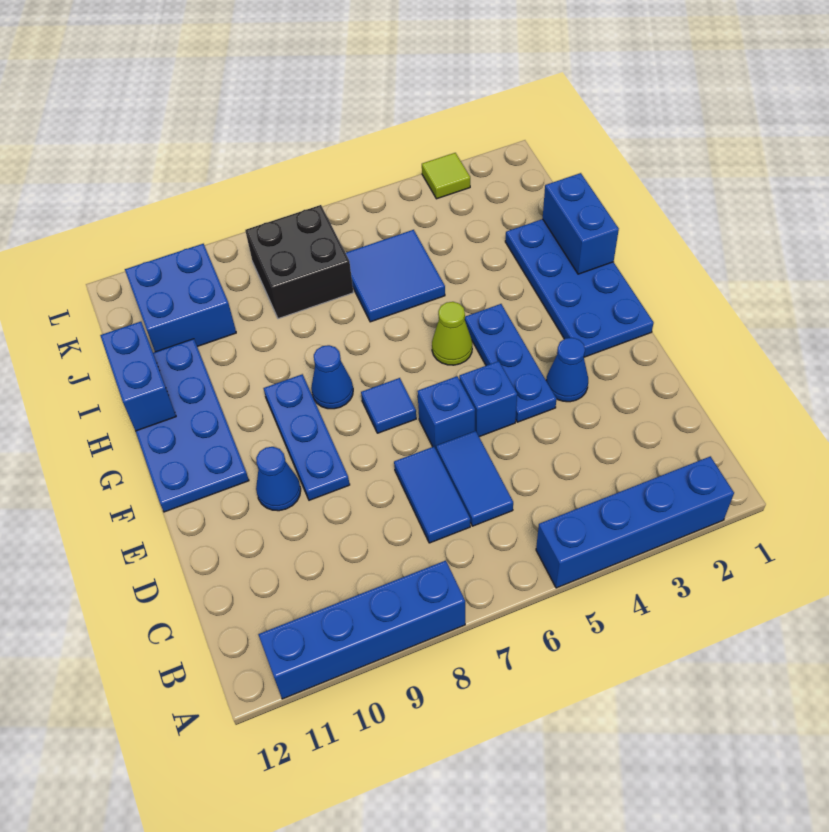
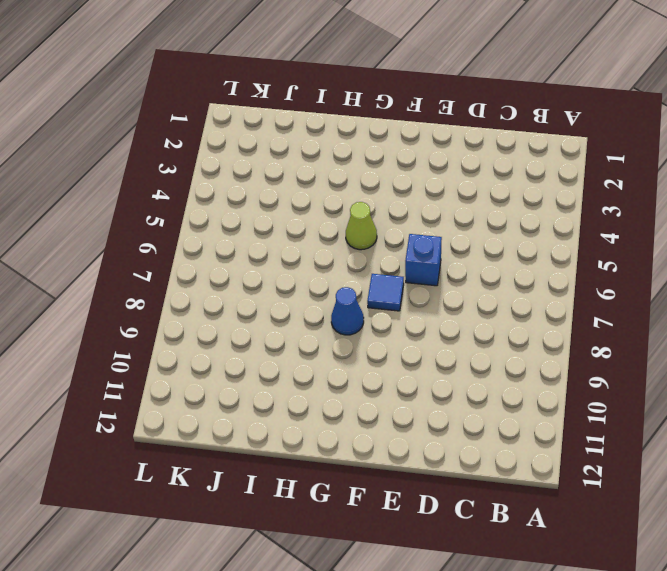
none -> blue brick A2:A5 level 1
none -> blue brick A8:A11 level 1
none -> blue tile C6:D6 level 1

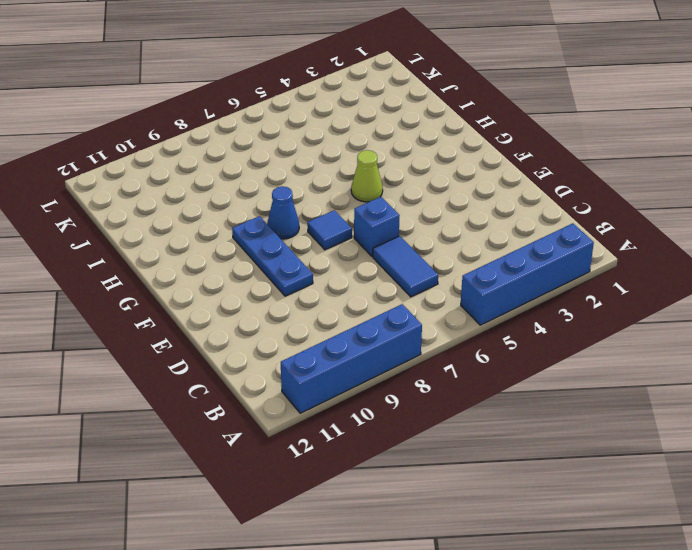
none -> blue tile C7:D7 level 1
none -> blue cone E3 level 1
none -> blue plate E4:G4 level 1

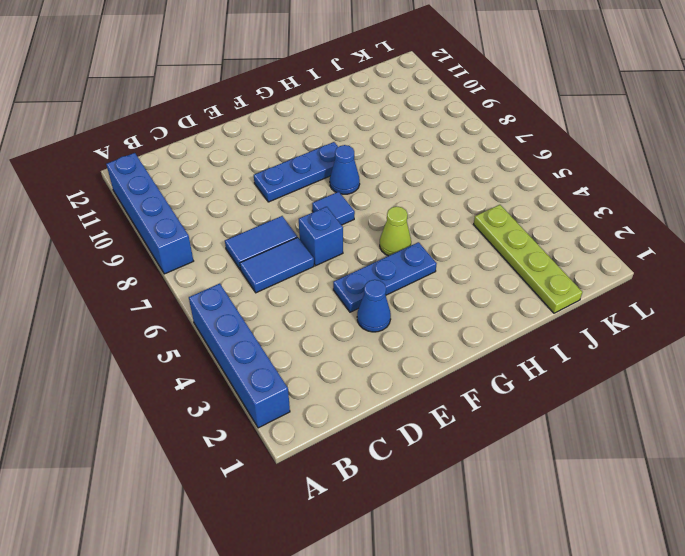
lime plate J1:J4 level 1 -> none
none -> blue brick E5 level 1
none -> blue cone E10 level 1
none -> blue plate F1:I2 level 1

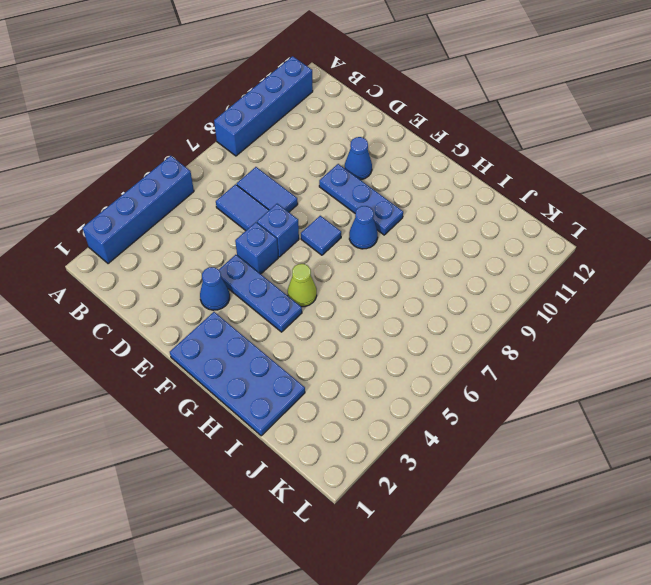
none -> blue plate F11:I12 level 1
none -> blue tile I5:J6 level 1
none -> black brick J7:K8 level 1

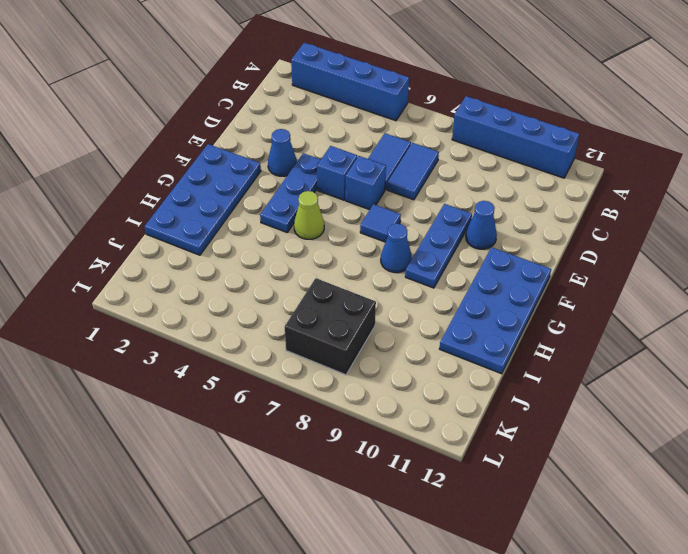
none -> blue tile I5:J6 level 1
none -> blue brick J10:K11 level 1
none -> lime tile L3 level 1

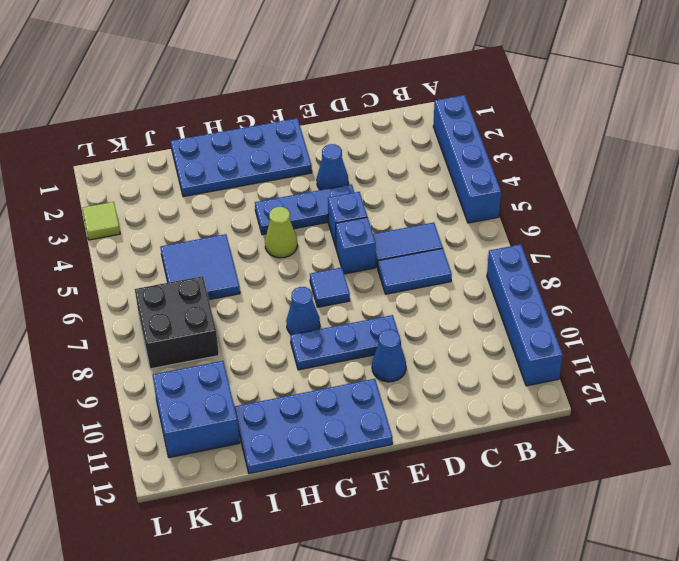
none -> blue brick H1:I1 level 2
none -> blue brick H12:I12 level 2

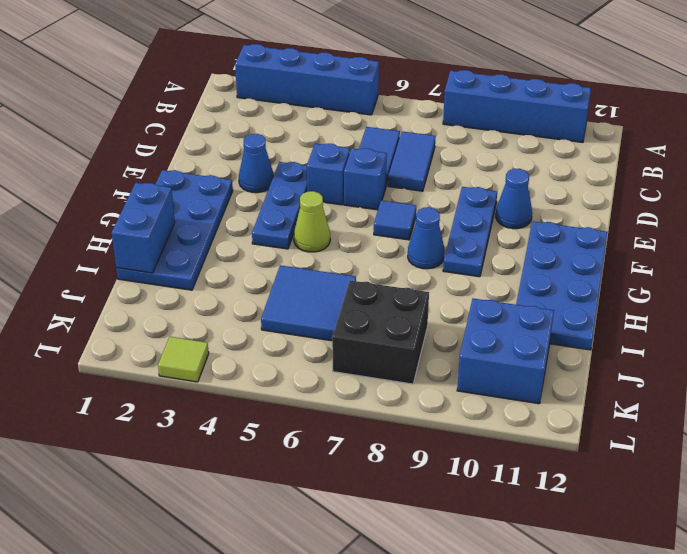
none -> blue brick H12:I12 level 2

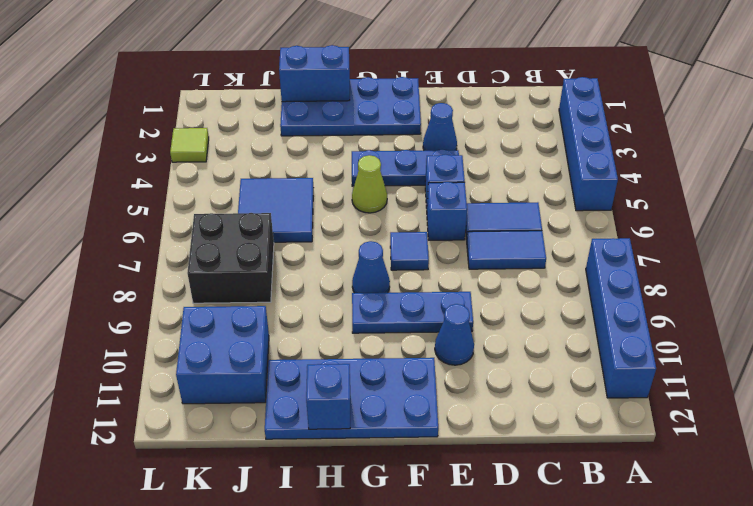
blue brick H12 level 2 -> blue brick H12:I12 level 2

